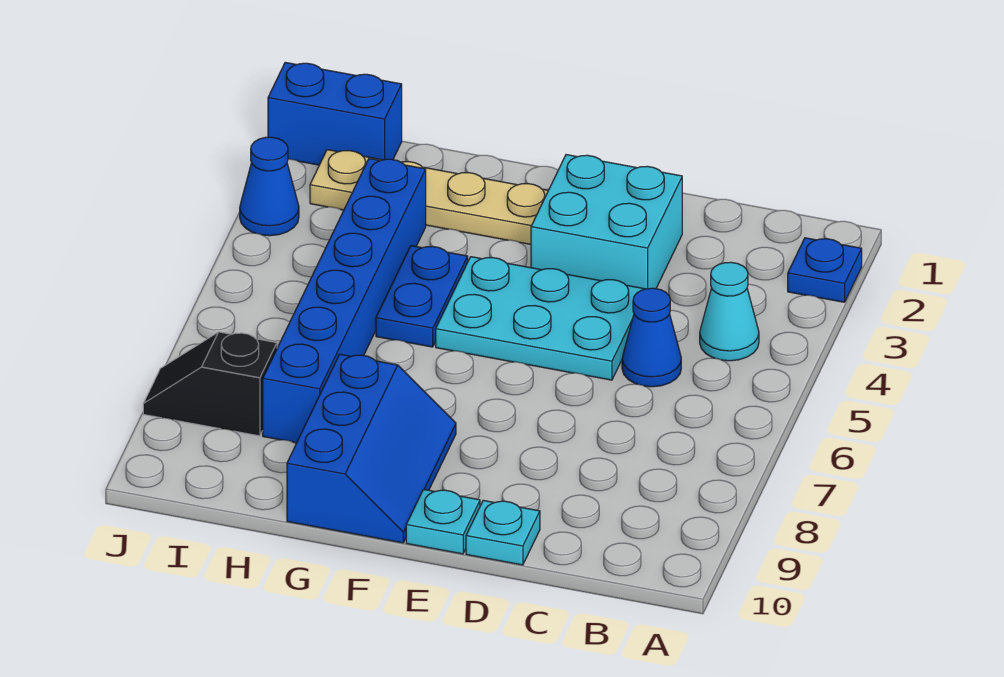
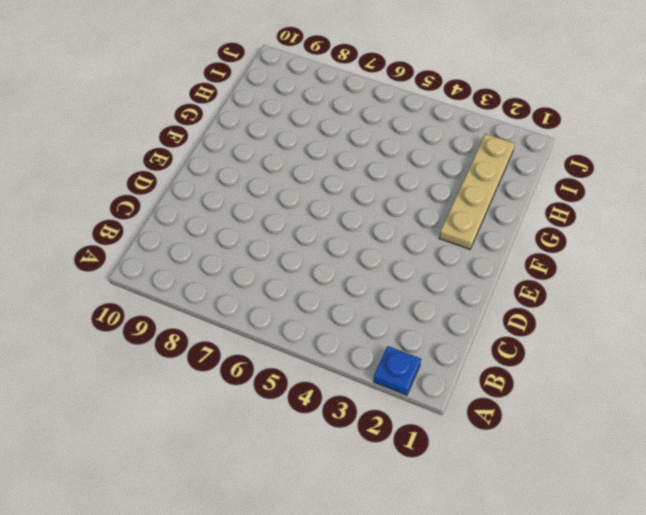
none -> cyan cone B4 level 1
none -> blue cone C5 level 1
none -> cyan brick D2:E3 level 1

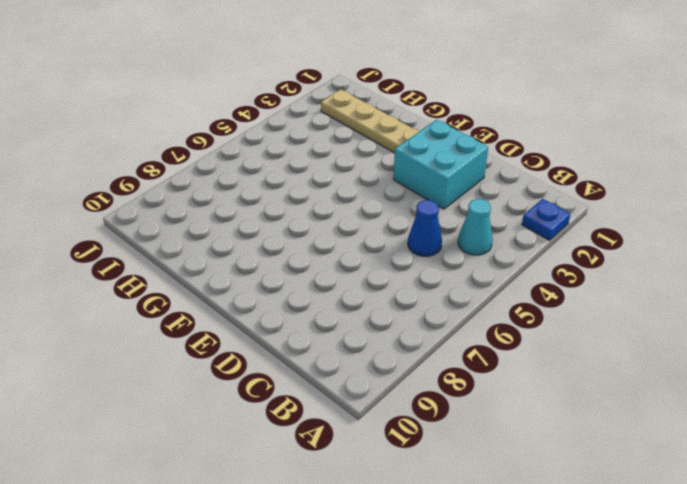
none -> cyan plate D4:F5 level 1
none -> cyan plate D10 level 1
none -> cyan plate E10 level 1

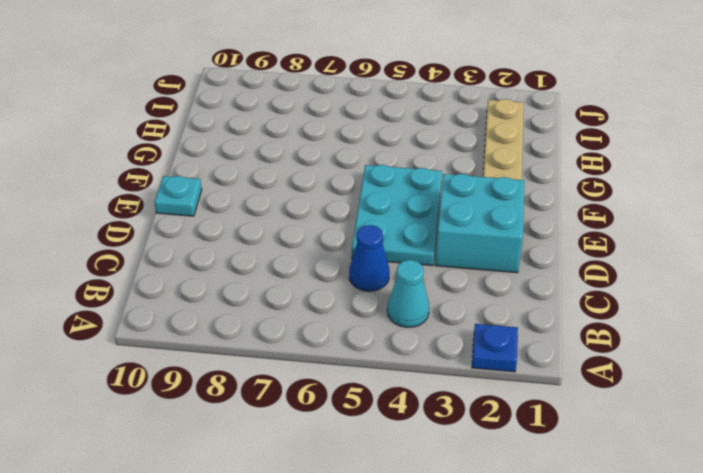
none -> cyan plate D10 level 1
none -> blue slope F8:G10 level 1 top G
none -> blue plate G4:G5 level 1

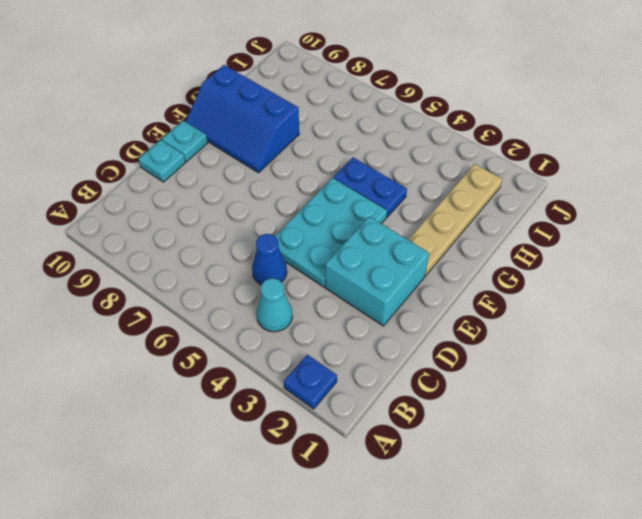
none -> blue brick H3:H8 level 1
none -> blue brick I1:J1 level 1
none -> black slope I8:J8 level 1 top I

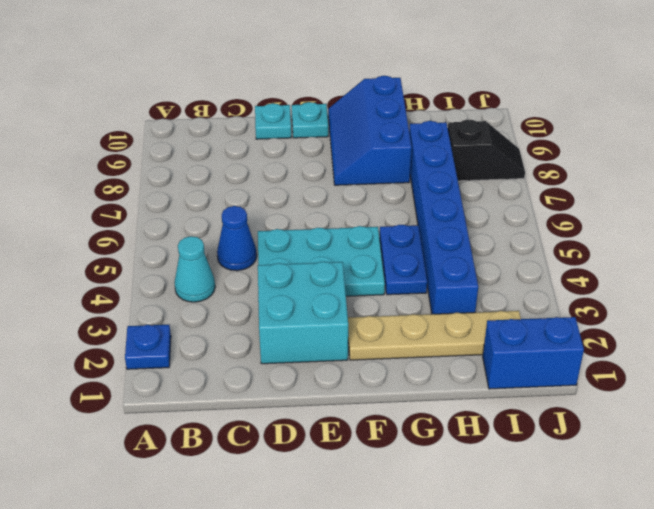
none -> blue cone J3 level 1

